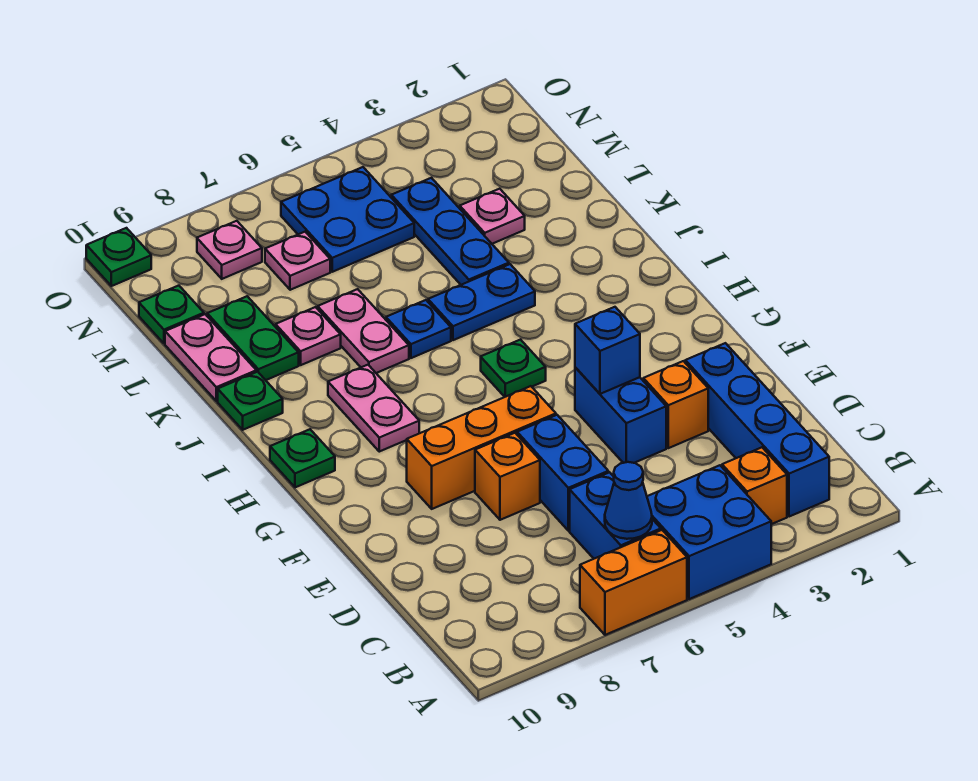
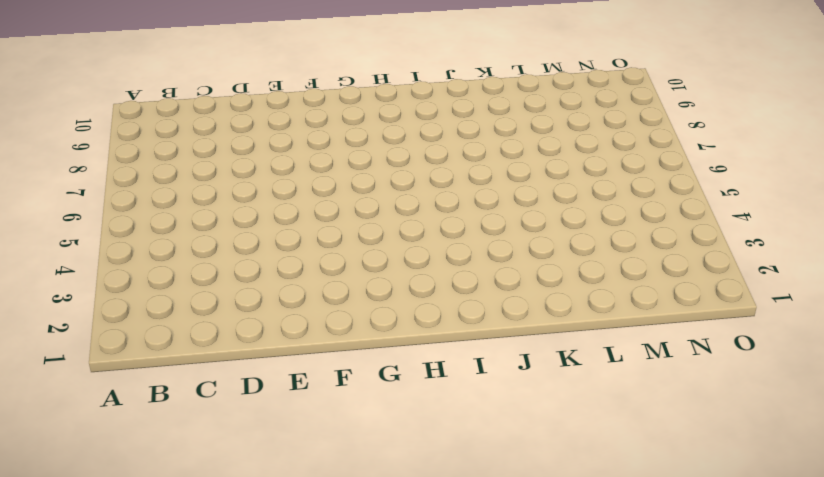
none -> blue brick A4:B5 level 1
none -> orange brick A6:A7 level 1
none -> blue brick B2:E2 level 1

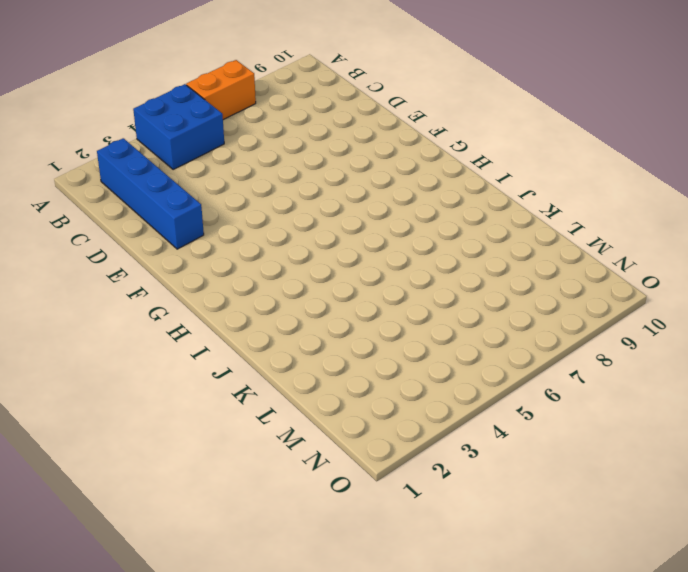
none -> orange brick B3 level 1
none -> blue brick B6:C6 level 1
none -> blue brick D6:E6 level 1

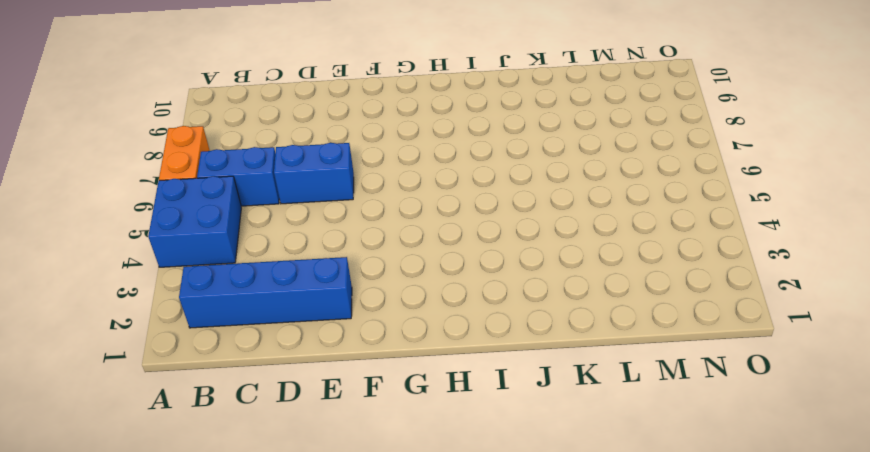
none -> orange brick B3 level 1
none -> orange brick E3 level 1
none -> blue brick E4:F4 level 1

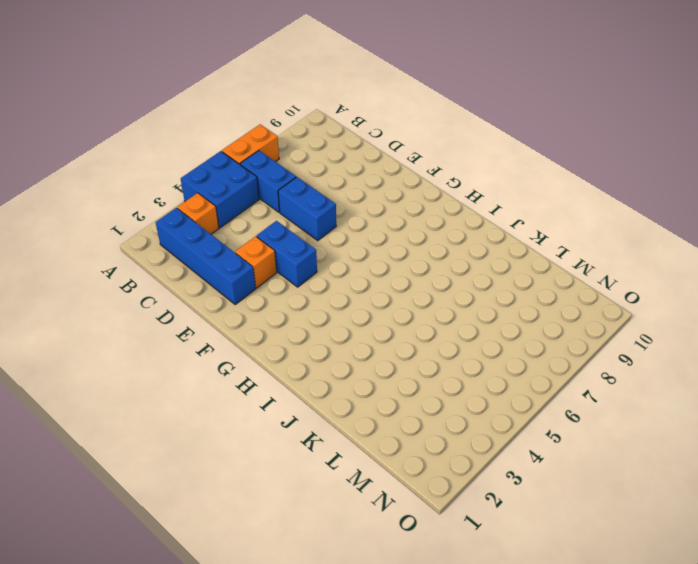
none -> orange brick E7 level 1
none -> orange brick F6:F8 level 1
none -> green plate H5 level 1

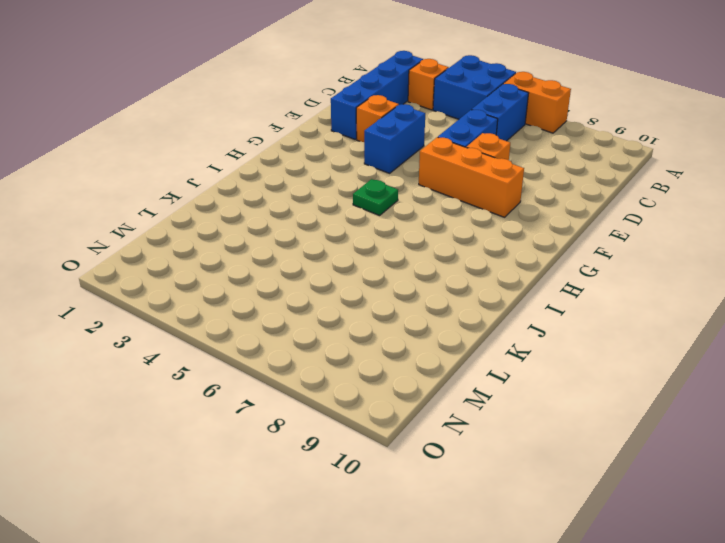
none -> pink plate H8:I8 level 1
none -> green plate H10 level 1
none -> blue plate J4:J5 level 1

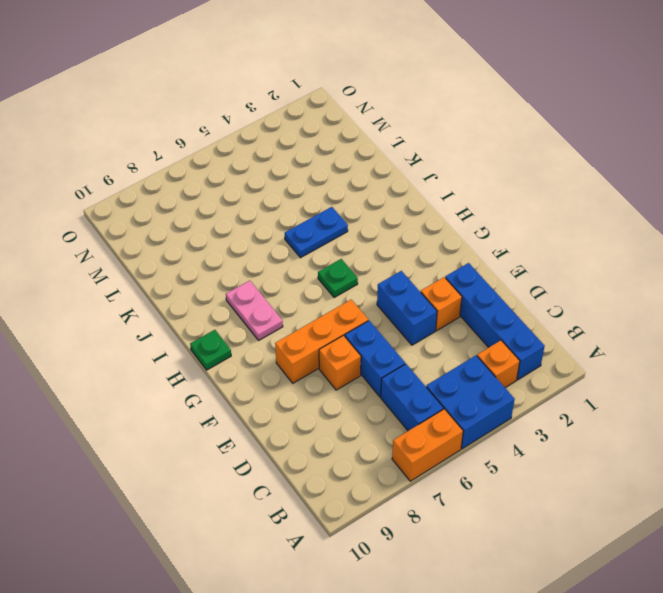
none -> blue plate J6 level 1
none -> pink plate J7:K7 level 1
none -> green plate J10 level 1

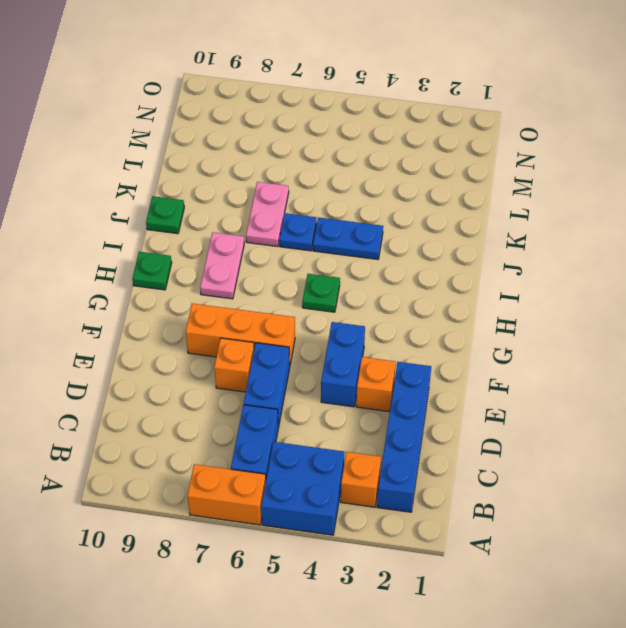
none -> blue plate K4:M4 level 1
none -> pink plate K8 level 1
none -> green plate K9:L9 level 1

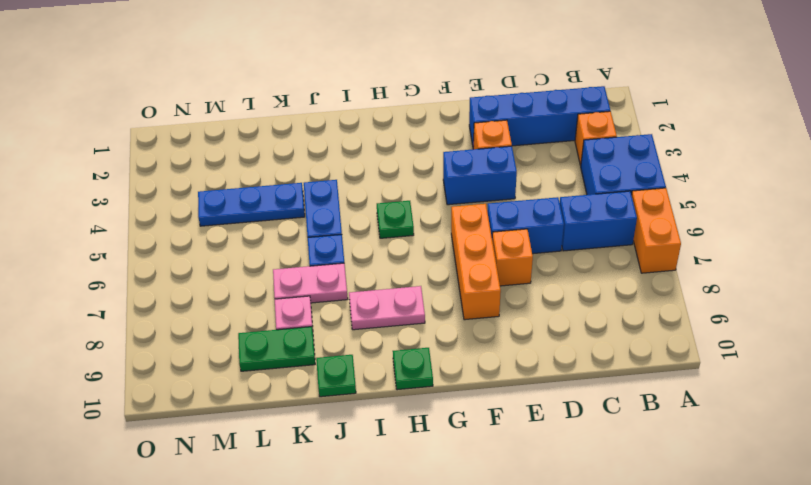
none -> pink plate K10:L10 level 1
none -> pink plate L3 level 1
none -> blue plate M5:N6 level 1

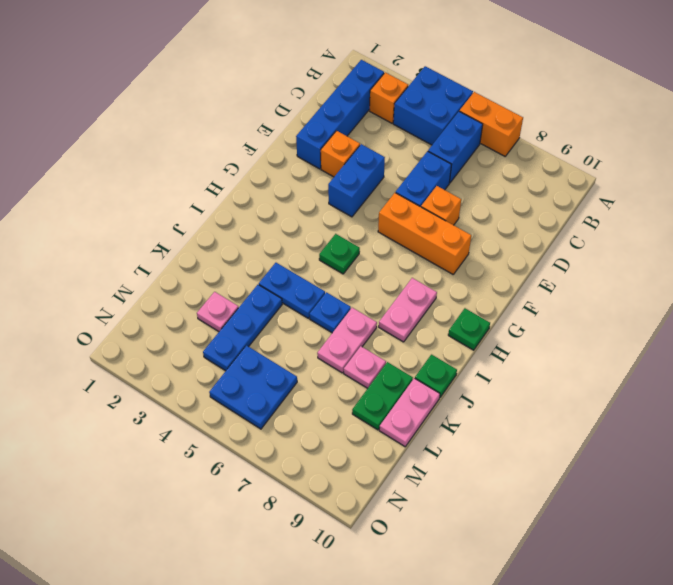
none -> pink plate M7 level 1
none -> green plate M10 level 1
none -> pink plate N8 level 1

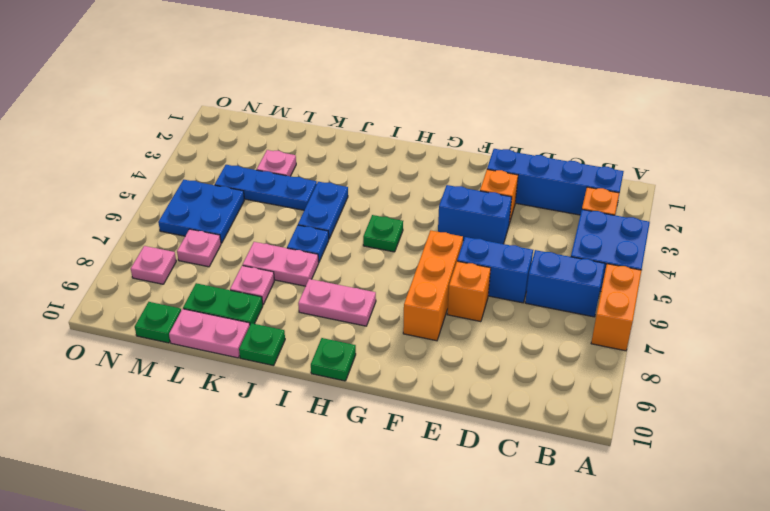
none -> green plate O10 level 1
none -> blue cone B6 level 2
none -> blue brick F4 level 2

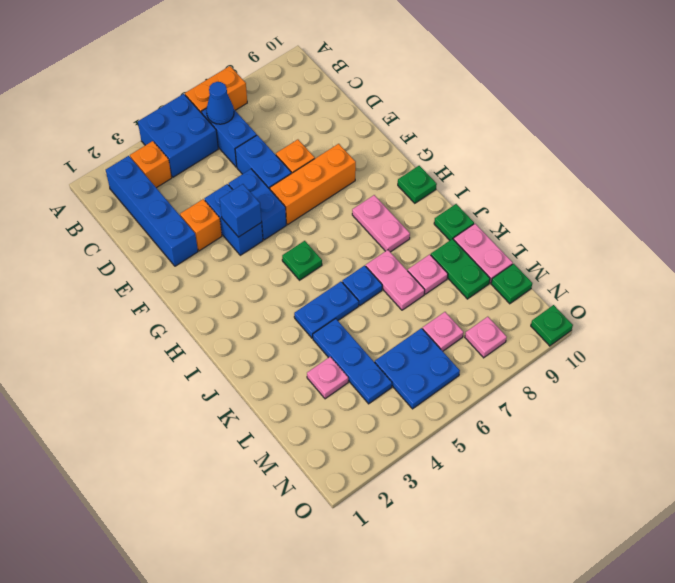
blue brick E5:F5 level 1 -> none

